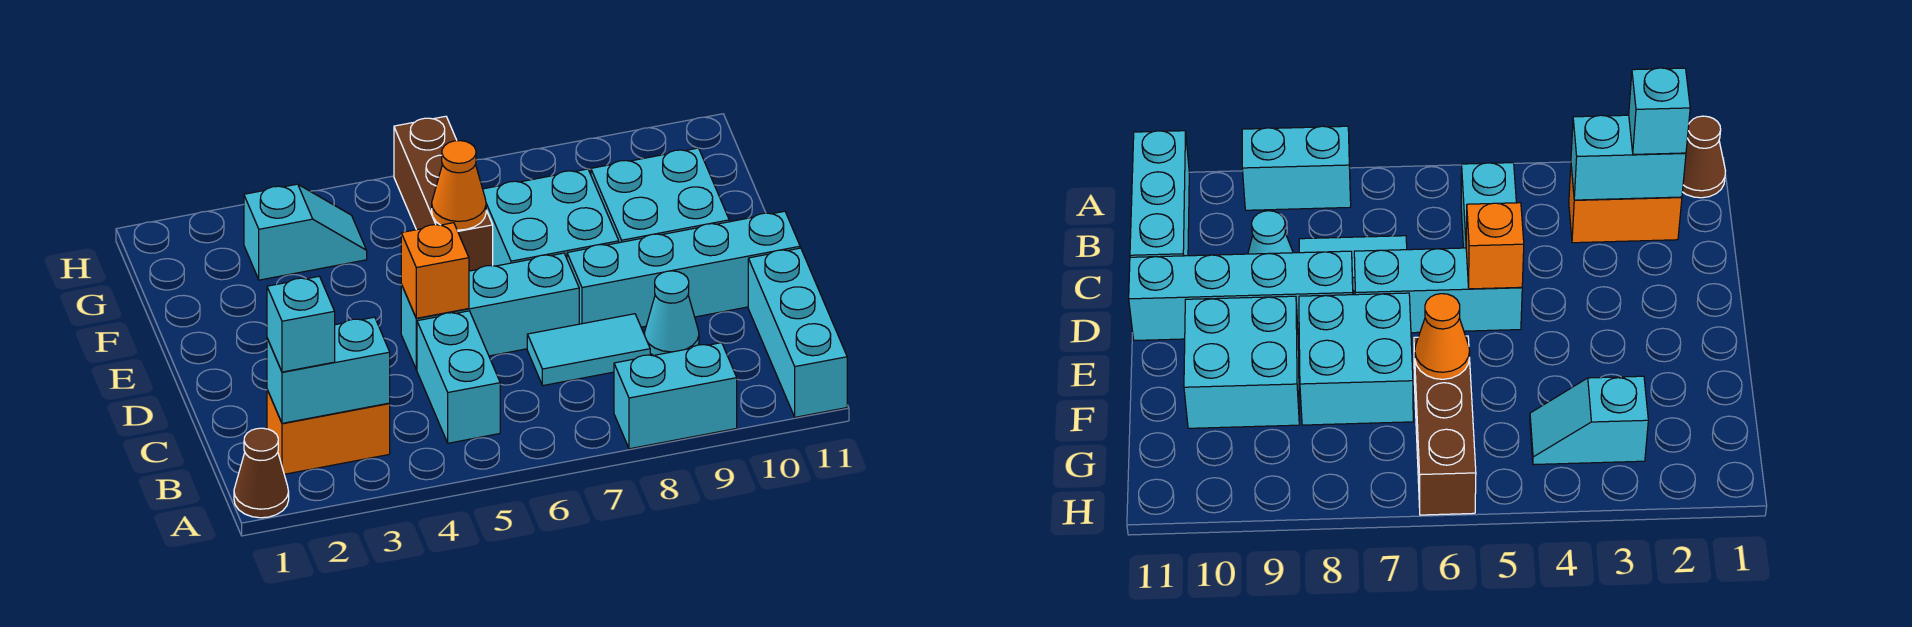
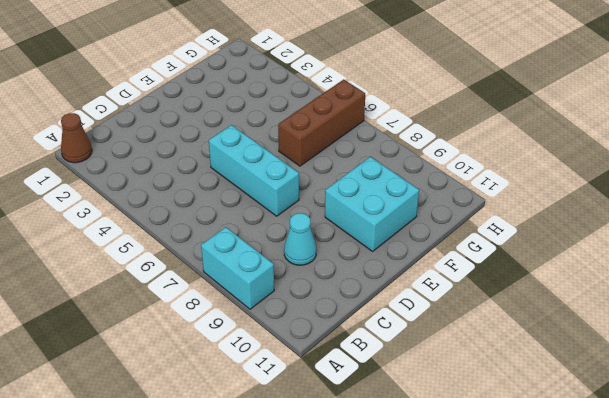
none -> cyan brick A11:C11 level 1
none -> orange brick B2:B3 level 1
none -> cyan brick B5:C5 level 1

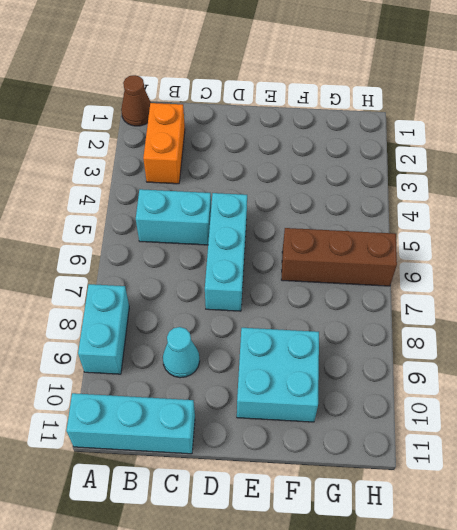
none -> cyan tile C7:C8 level 1
none -> cyan brick D8:D11 level 1
none -> cyan brick E7:F8 level 1

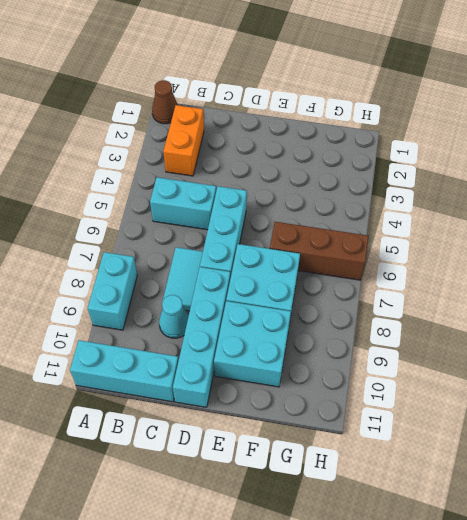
none -> cyan slope G3:G4 level 1 top 3
none -> cyan brick B2:B3 level 2
none -> orange brick D5 level 2

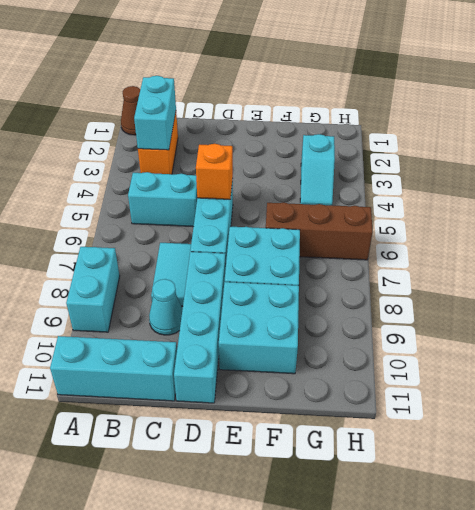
none -> orange cone F6 level 2
none -> cyan brick B2 level 3

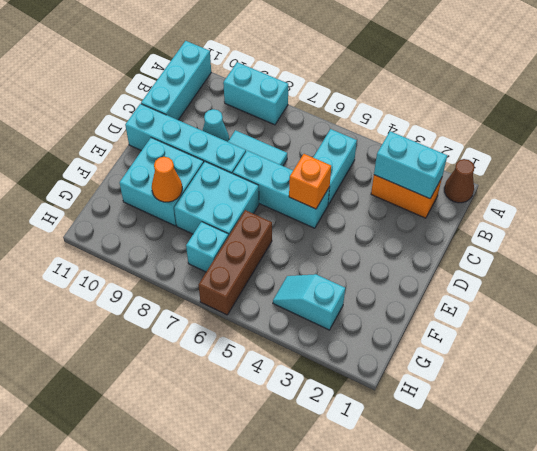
orange cone F9 level 2 -> orange cone F6 level 2
cyan brick G7 level 1 -> cyan brick B2 level 3

